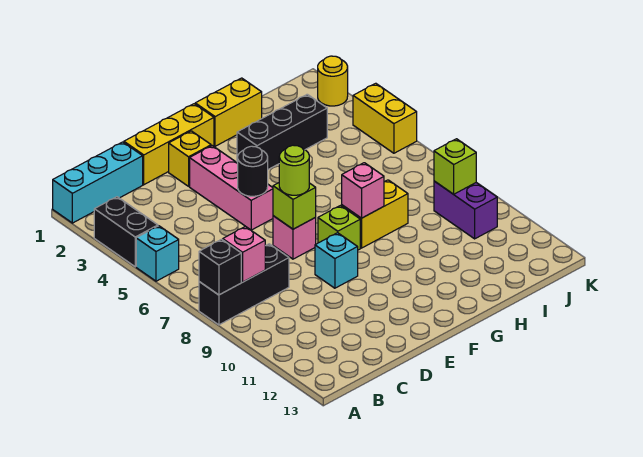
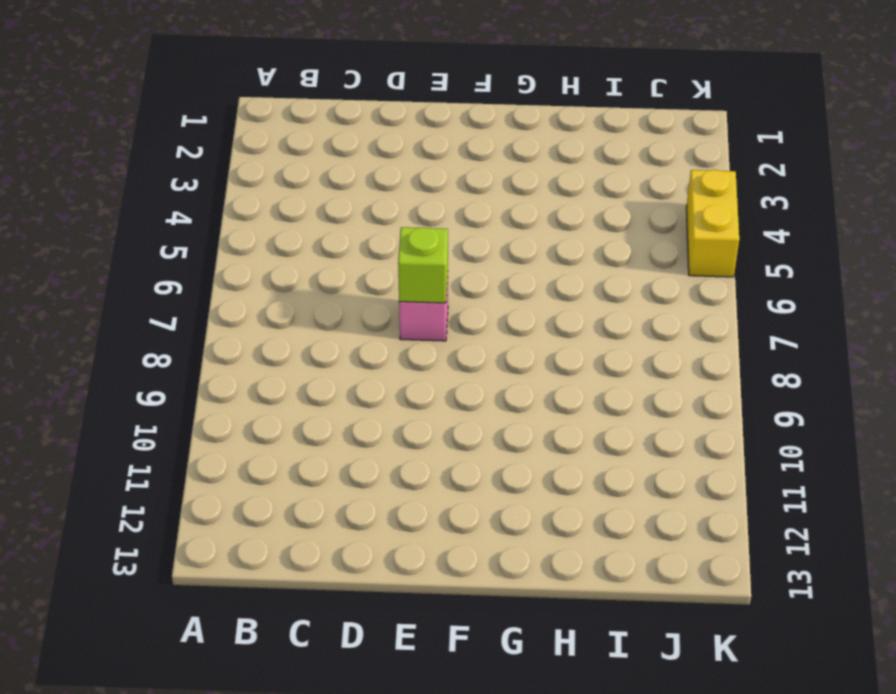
none -> cyan brick A1:C1 level 1
none -> black brick A3:A4 level 1
none -> cyan brick A5 level 1

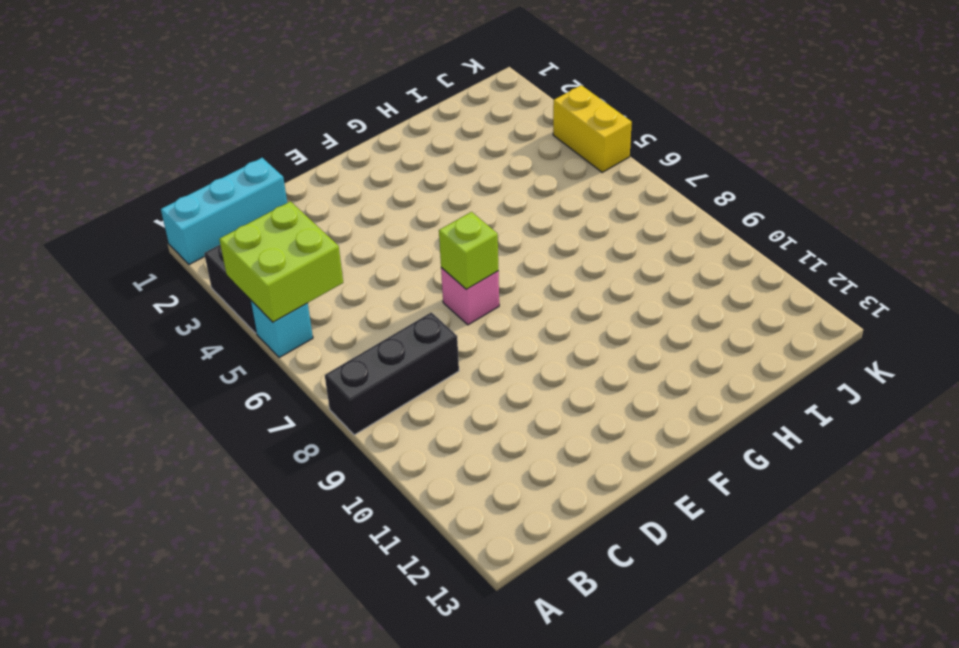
lime brick A4:B5 level 2 -> none
none -> yellow brick D1:F1 level 1
none -> yellow brick E2 level 1
none -> pink brick E3:E5 level 1

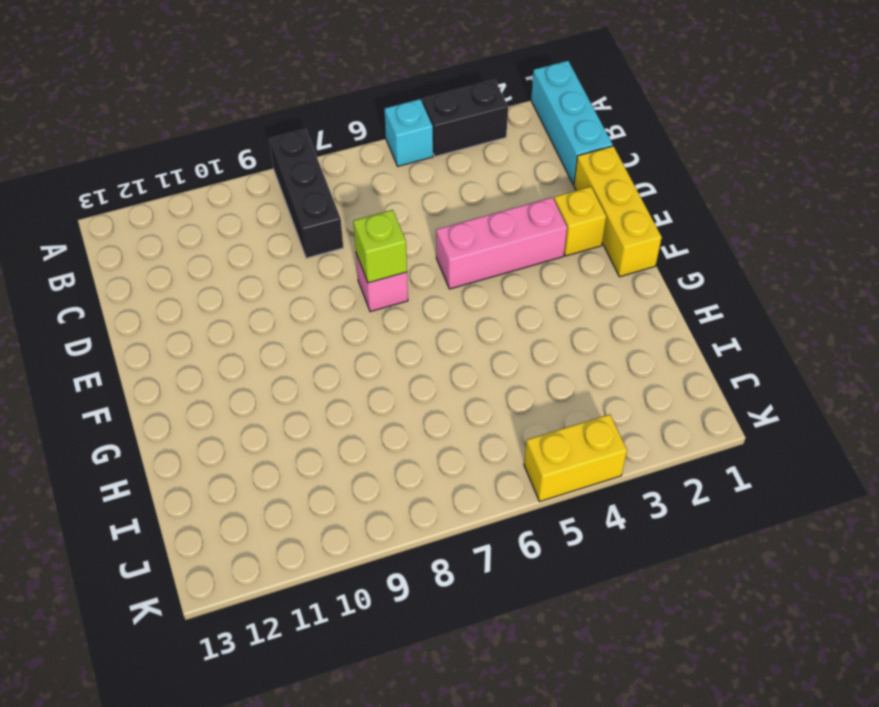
none -> cyan brick E9 level 1
none -> lime brick F8 level 1
none -> yellow brick G1:H1 level 1

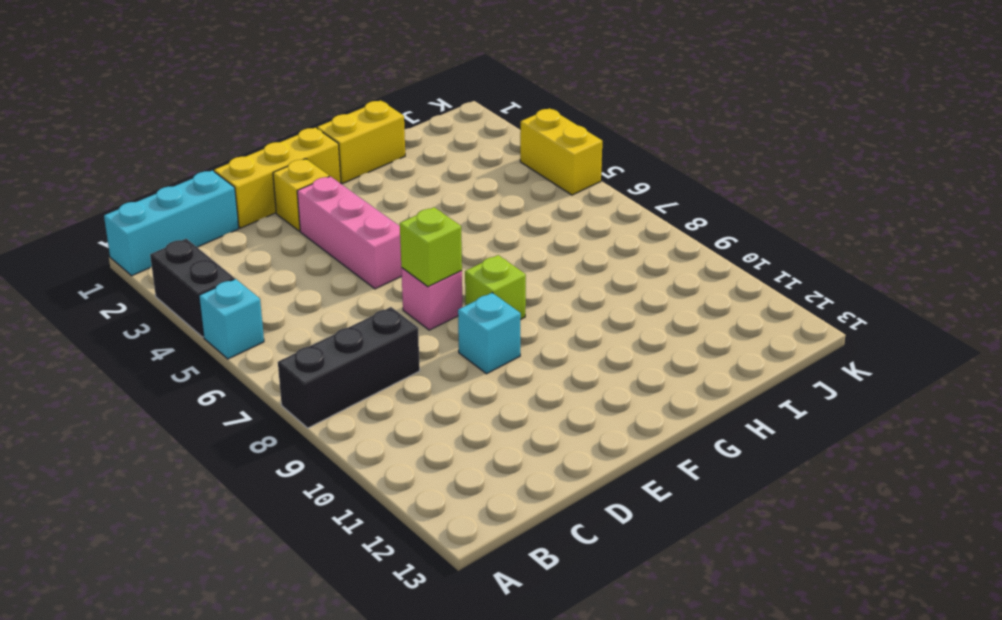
none -> black brick G3:I3 level 1
none -> yellow brick G8:H8 level 1
none -> purple brick J9:J10 level 1

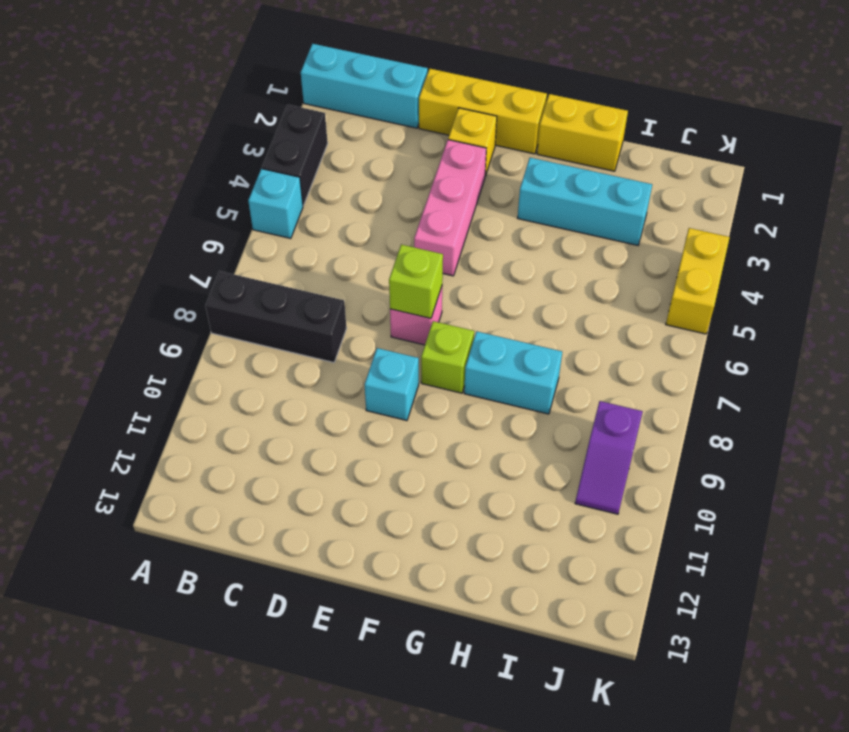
cyan brick G3:I3 level 1 -> black brick G3:I3 level 1
cyan brick G8:H8 level 1 -> yellow brick G8:H8 level 1
purple slope J9:J10 level 1 top 9 -> purple brick J9:J10 level 1
none -> yellow round brick K2 level 1
none -> black brick A8 level 2
none -> pink brick B8 level 2

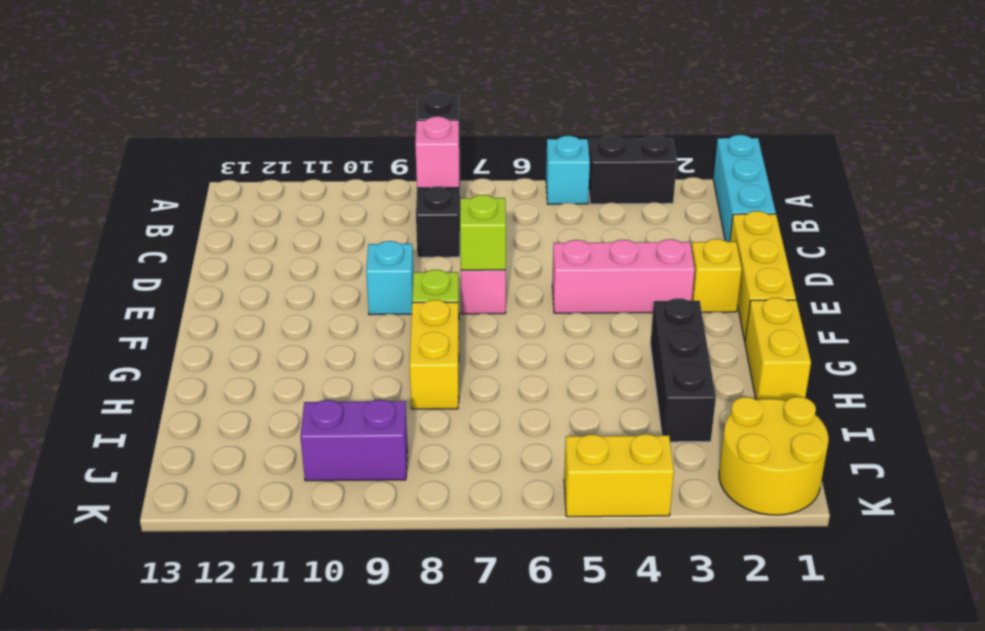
yellow round brick J1:K2 level 1 -> yellow round brick K2 level 1
none -> black round brick E5 level 2
none -> pink brick G8 level 2
none -> lime brick J9 level 2

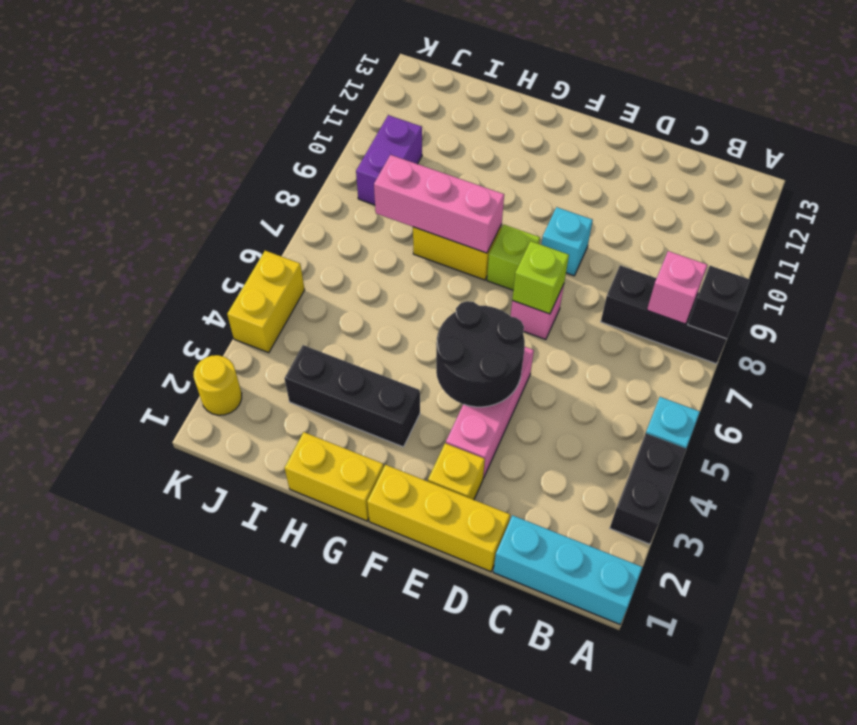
black round brick E4:F5 level 2 -> black round brick E5 level 2
pink brick G8:I8 level 2 -> pink brick G8 level 2
none -> lime brick J9 level 2
none -> lime round brick E7 level 3

